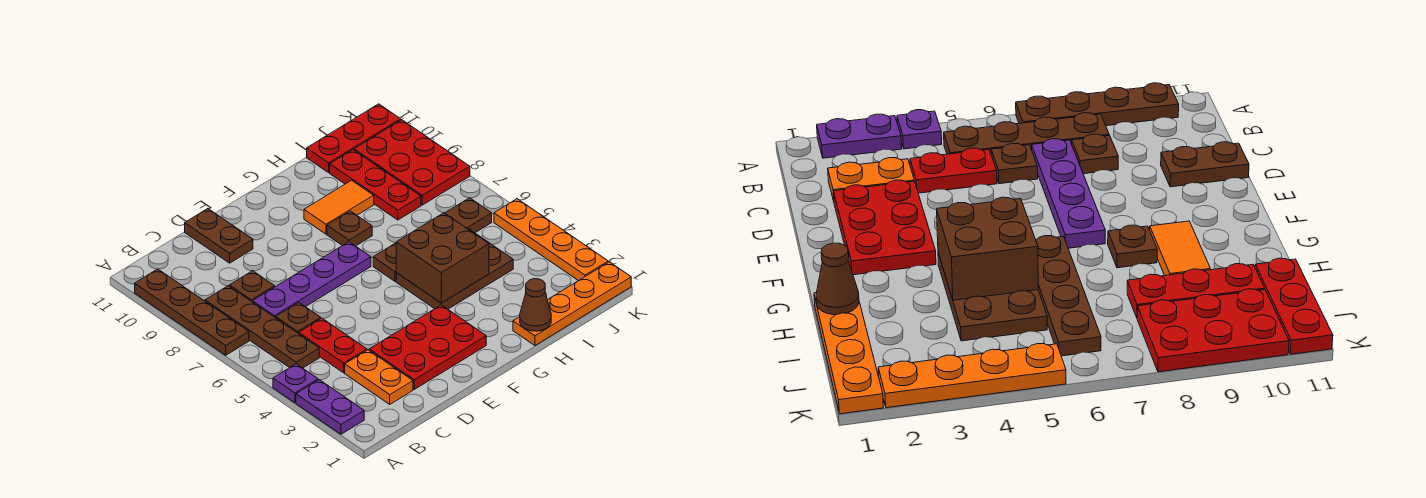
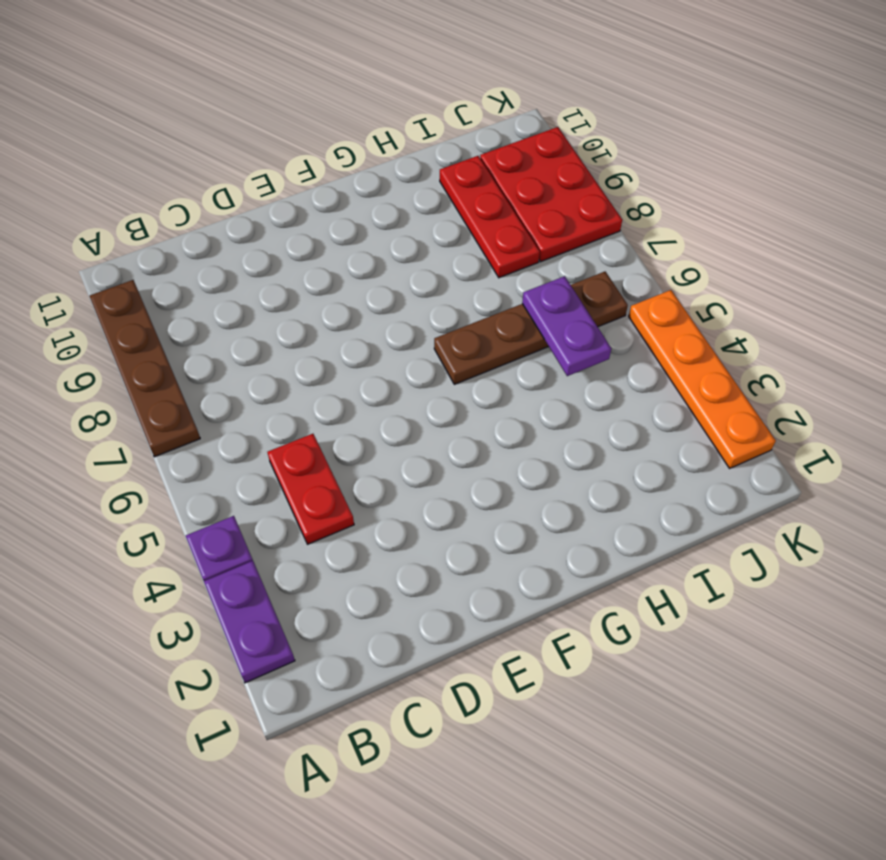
purple plate I5:I6 level 2 -> none
none -> brown plate B5:B8 level 1
none -> orange plate C2:C3 level 1
none -> brown plate C6 level 1

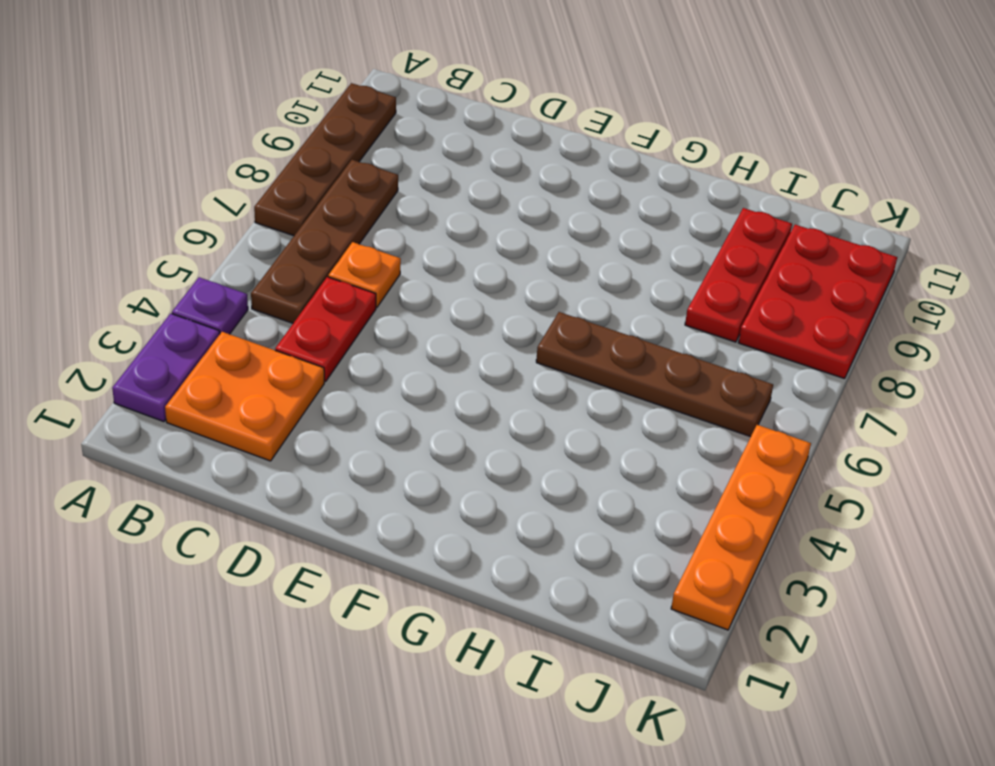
orange plate B2:C3 level 1 -> orange plate C2:C3 level 1
orange plate C6 level 1 -> brown plate C6 level 1
none -> purple plate C7:F7 level 1
none -> brown plate C8 level 1
none -> red plate D2:F3 level 1

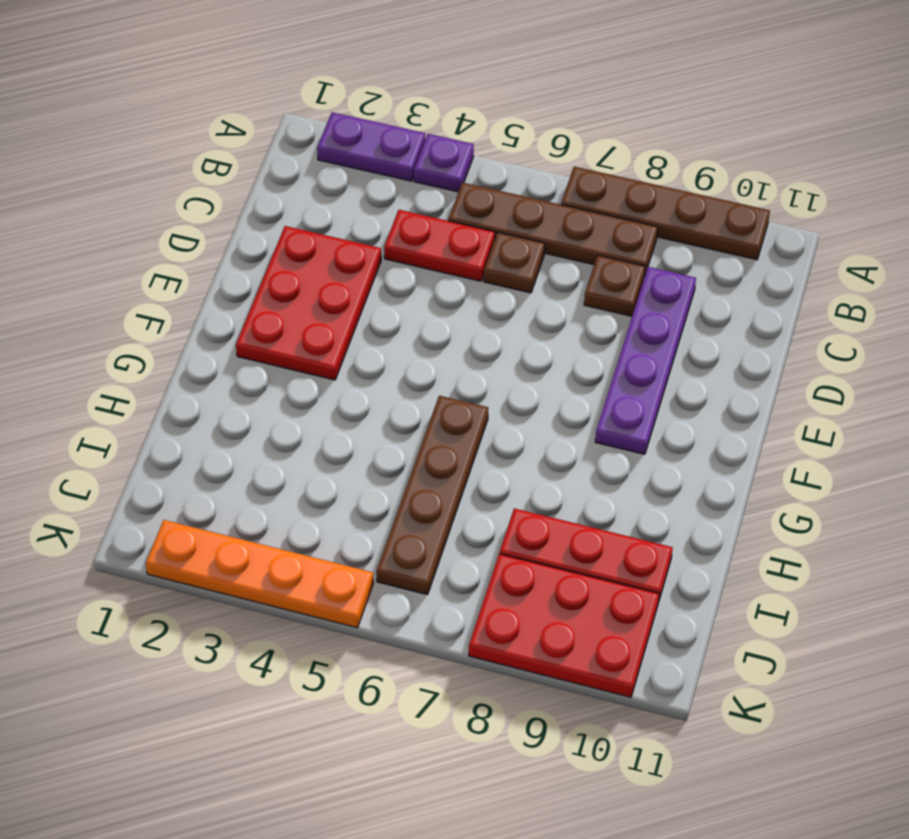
purple plate C9:F9 level 1 -> purple plate C7:F7 level 1
none -> orange plate C2:C3 level 1
none -> brown plate D10:D11 level 1
none -> brown plate G4:I5 level 1

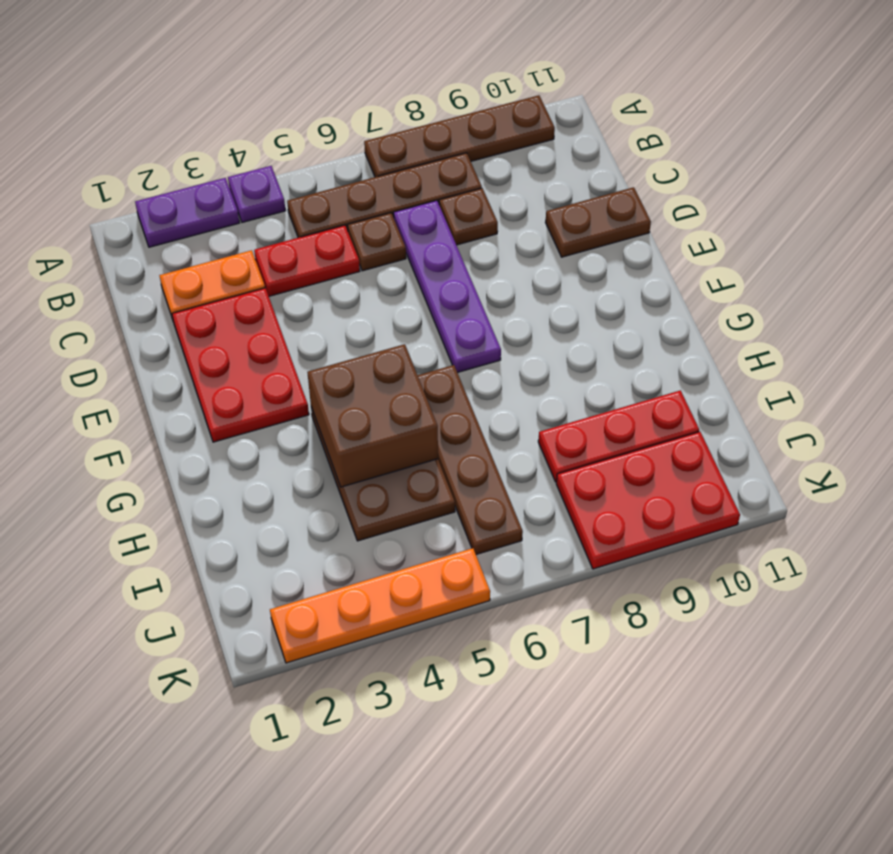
none -> brown plate G8 level 1
none -> orange tile G9:H9 level 1
none -> orange plate H1:K1 level 1

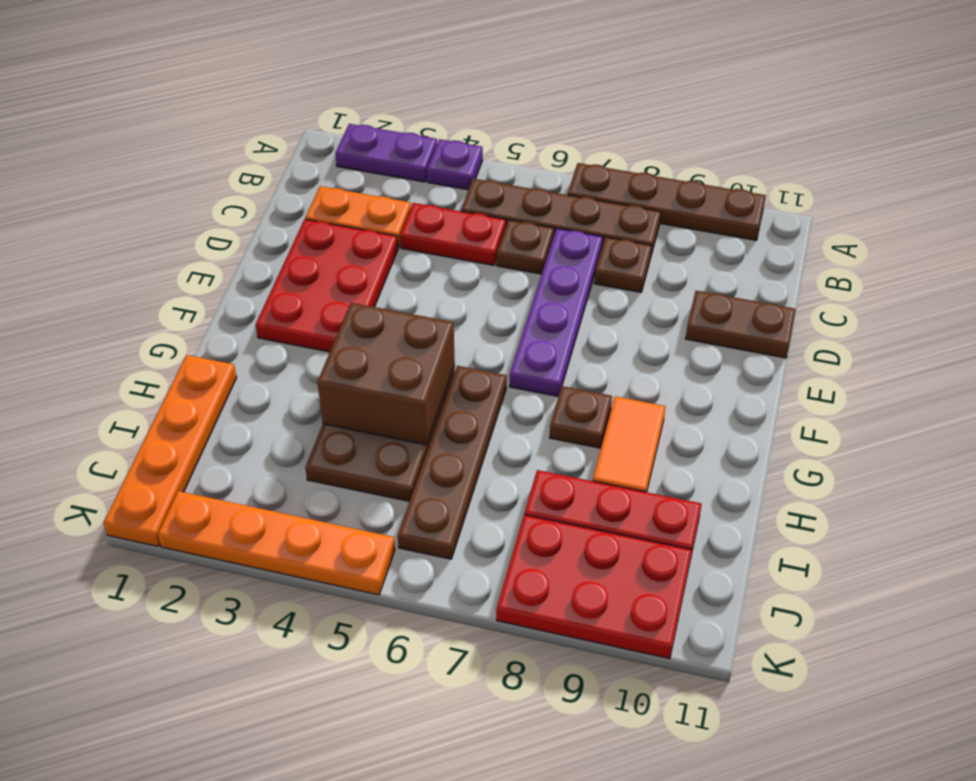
none -> red plate I11:K11 level 1
none -> brown cone H1 level 2

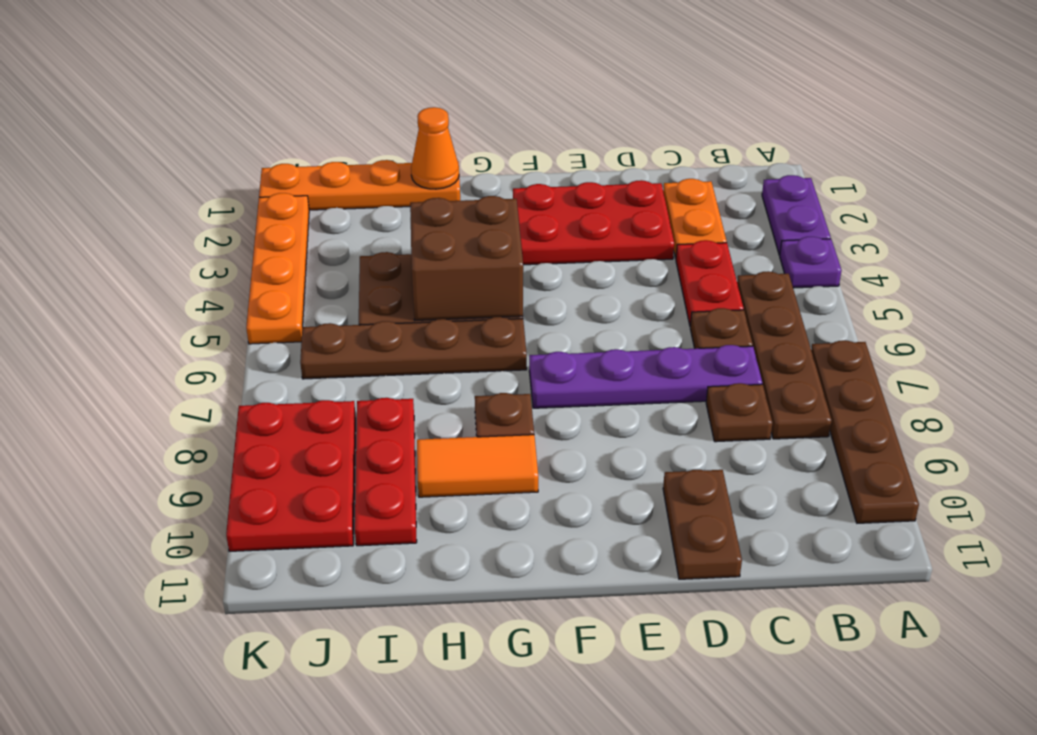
orange cone H1 level 2 -> brown cone H1 level 2
none -> red plate I11:K11 level 1

